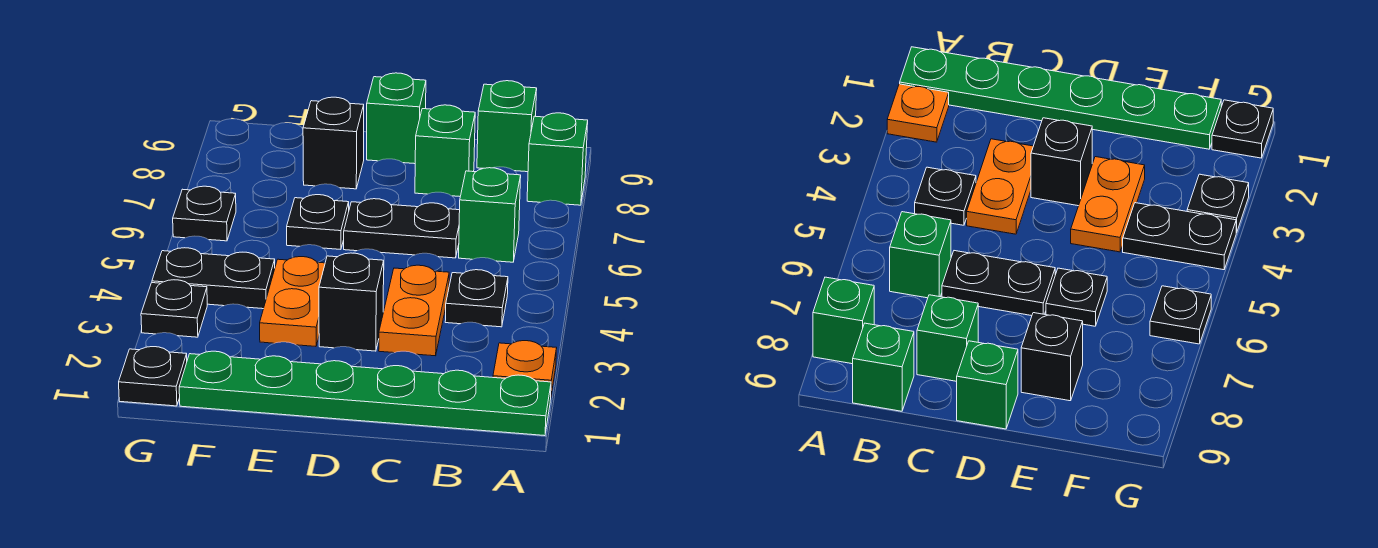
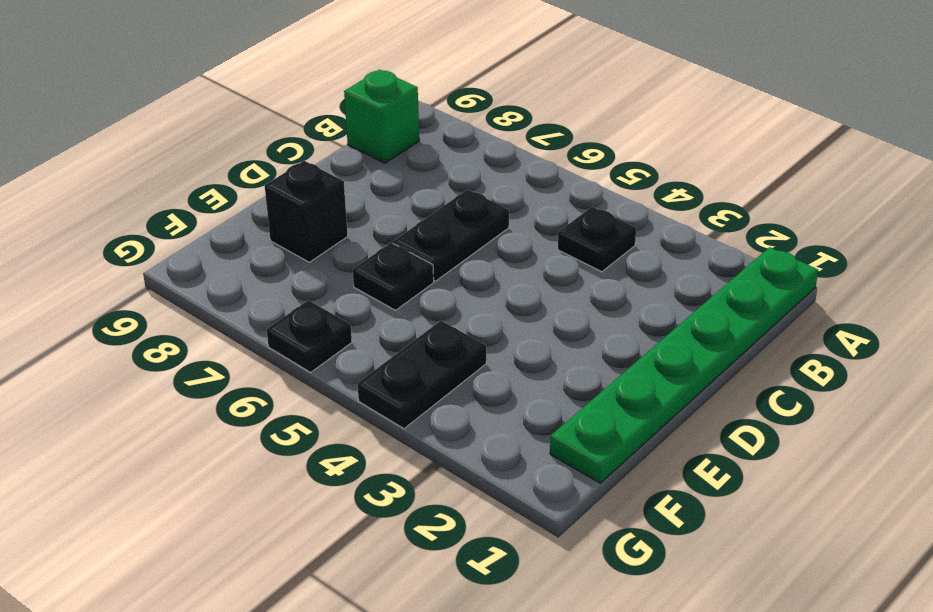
none -> orange plate A2 level 1
none -> green brick A8 level 1
none -> green brick B6 level 1

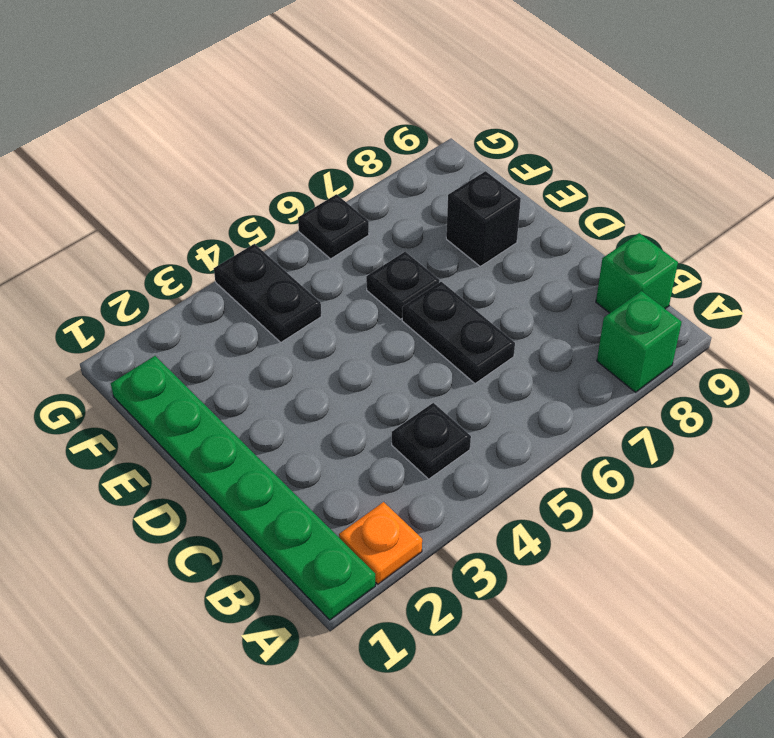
none -> green brick B6 level 1
none -> orange plate C3:C4 level 1
none -> green brick C8 level 1

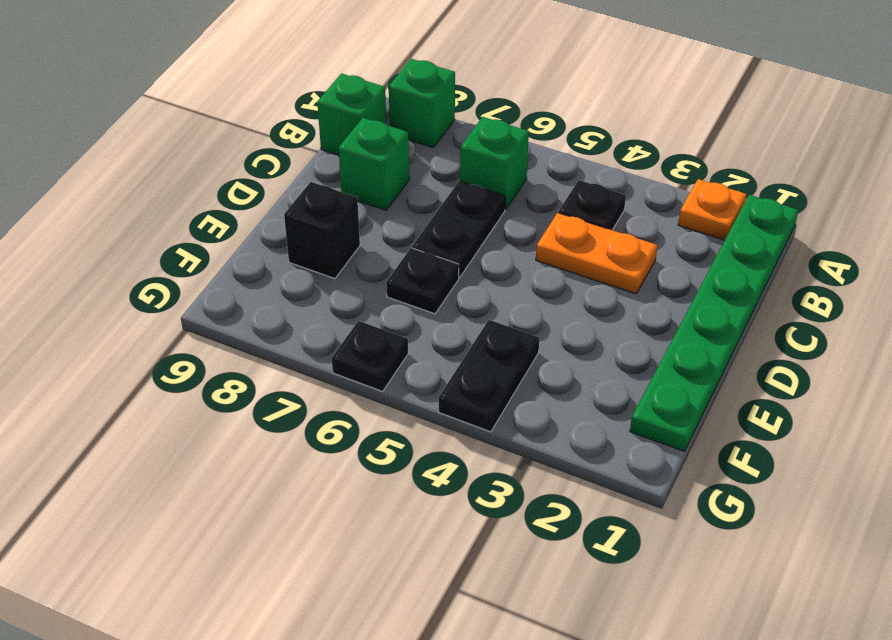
none -> black brick D3 level 1
none -> green brick D9 level 1
none -> orange plate E3:E4 level 1

